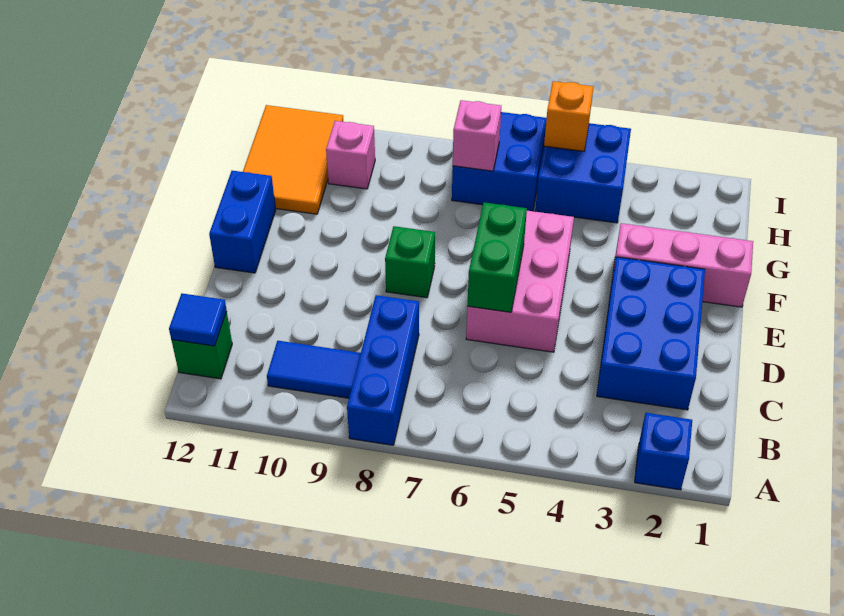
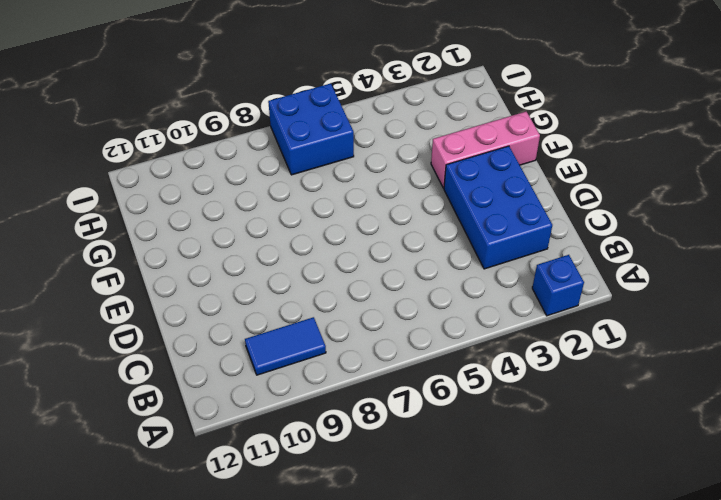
none -> blue brick A8:C8 level 1
none -> green brick B12 level 1
none -> pink brick D5:F6 level 1

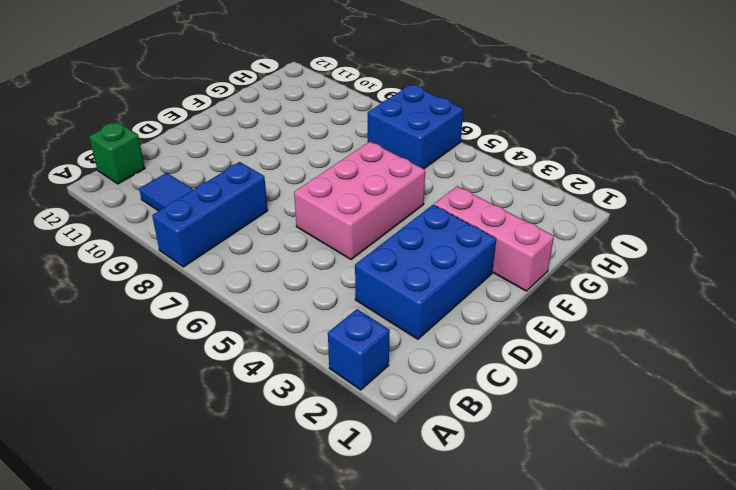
none -> green brick E8 level 1
none -> blue brick E12:F12 level 1
none -> orange tile G11:I12 level 1

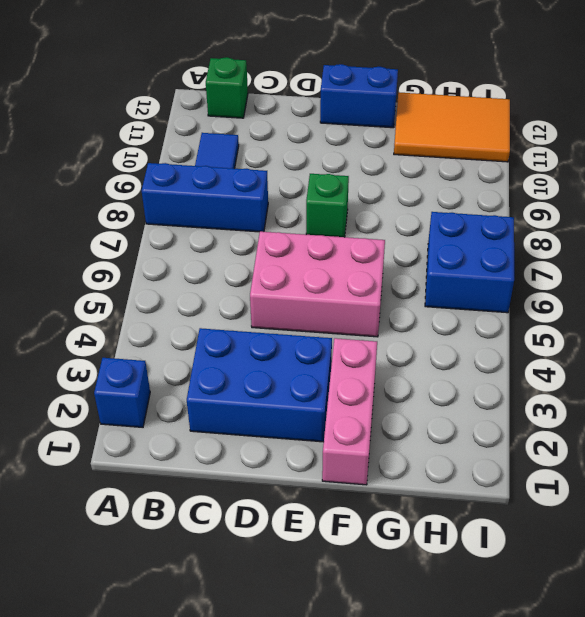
none -> blue brick H4:I5 level 1
none -> pink brick H10 level 1
none -> blue tile B12 level 2

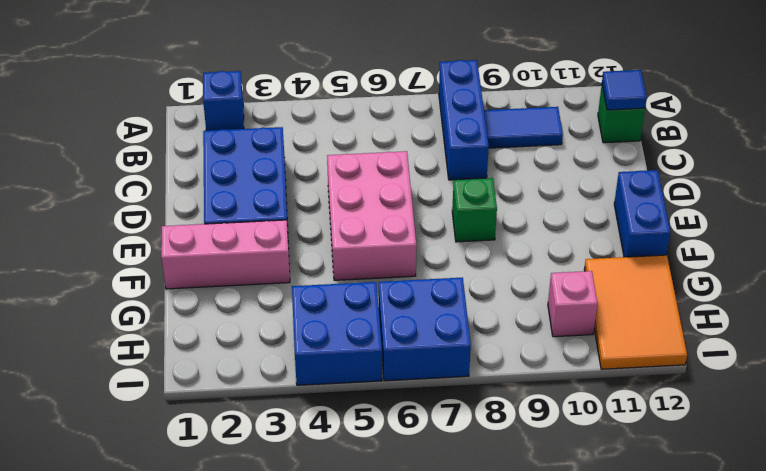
none -> green brick D6:E6 level 2
none -> pink brick H7 level 2
none -> orange brick I5 level 2

